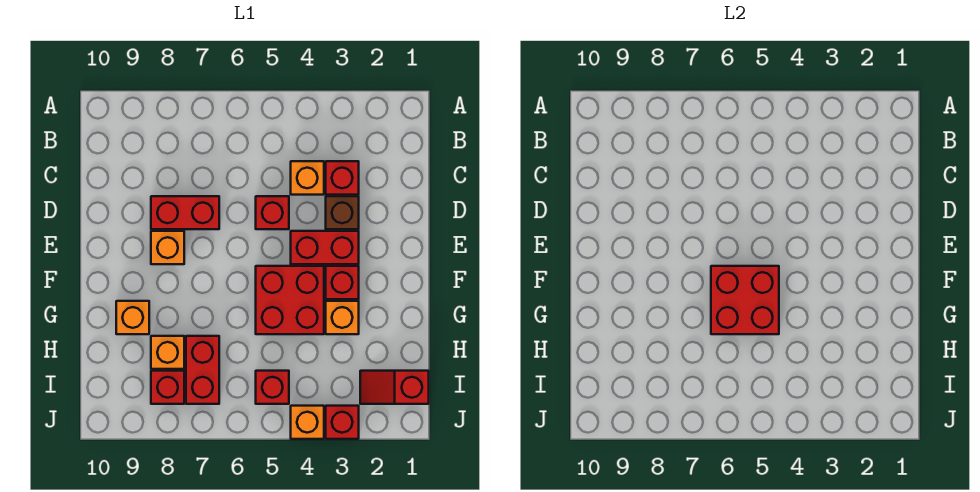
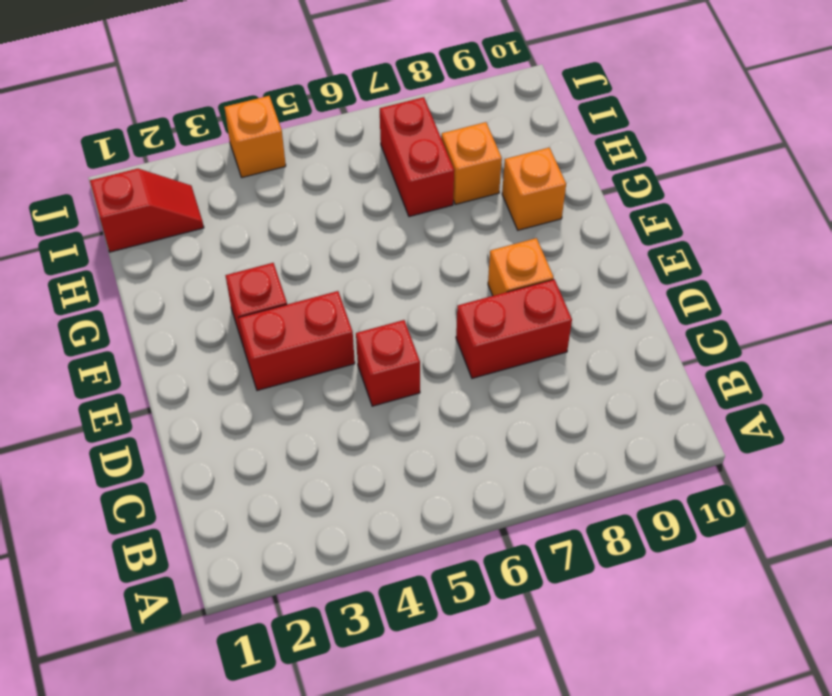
none -> red brick C3 level 1
none -> orange brick C4 level 1
none -> brown brick D3 level 1

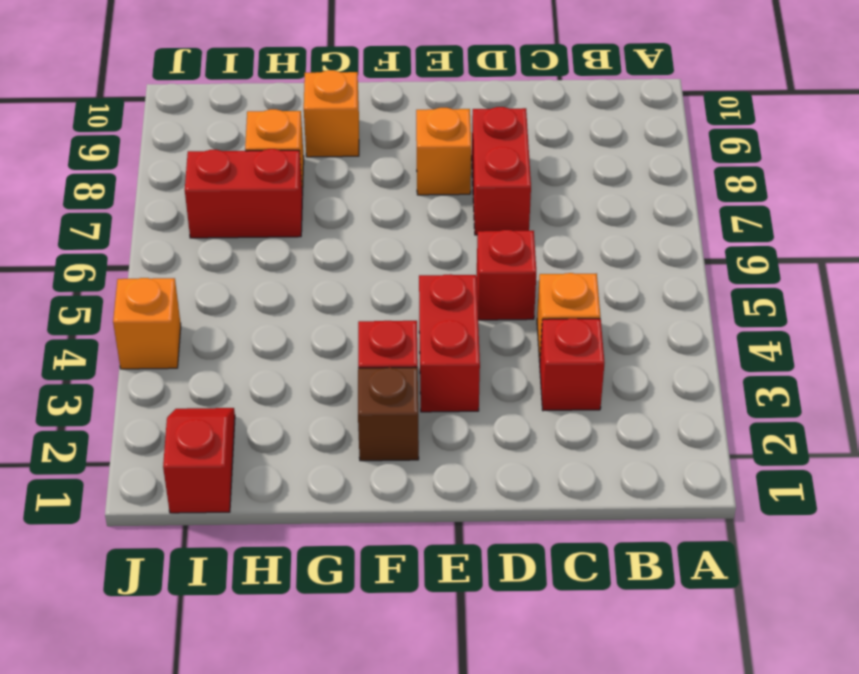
brown brick F2 level 1 -> brown brick D3 level 1
none -> red brick F4:G5 level 1
none -> orange brick G3 level 1
none -> red brick I5 level 1

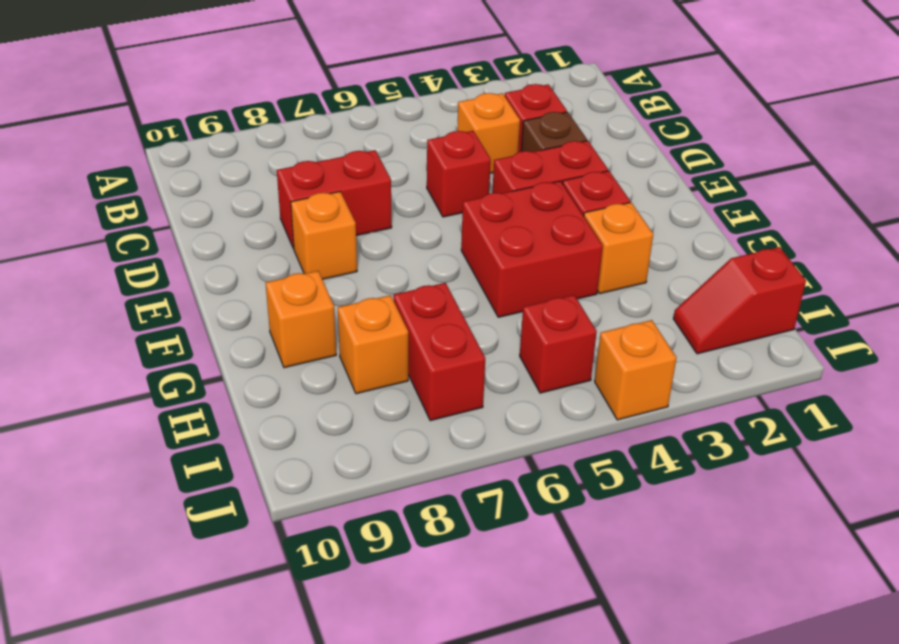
none -> red brick I8 level 1
none -> red brick J3 level 1
none -> red brick F5:G6 level 2

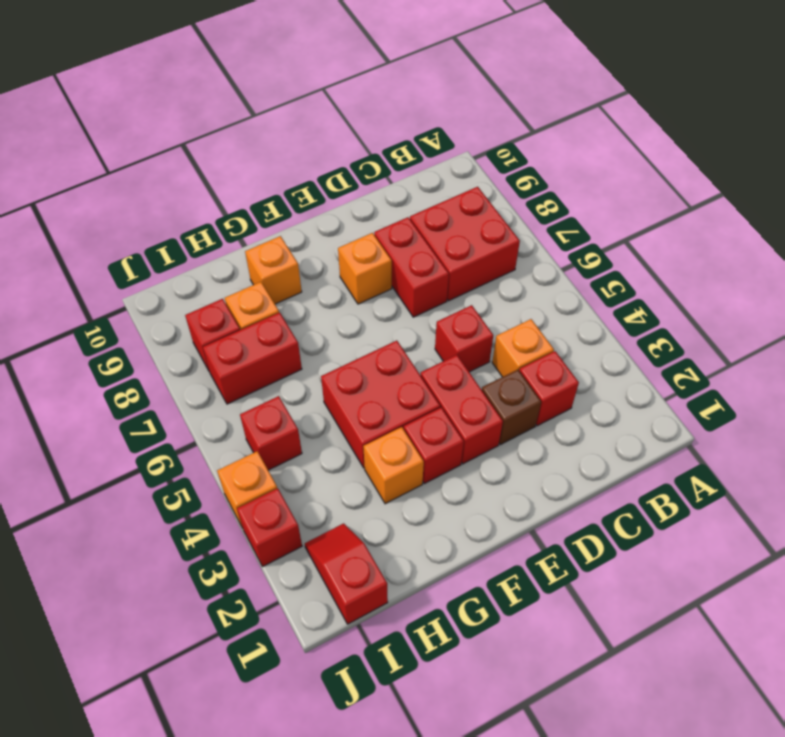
red brick B7:C8 level 1 -> red brick F5:G6 level 2

